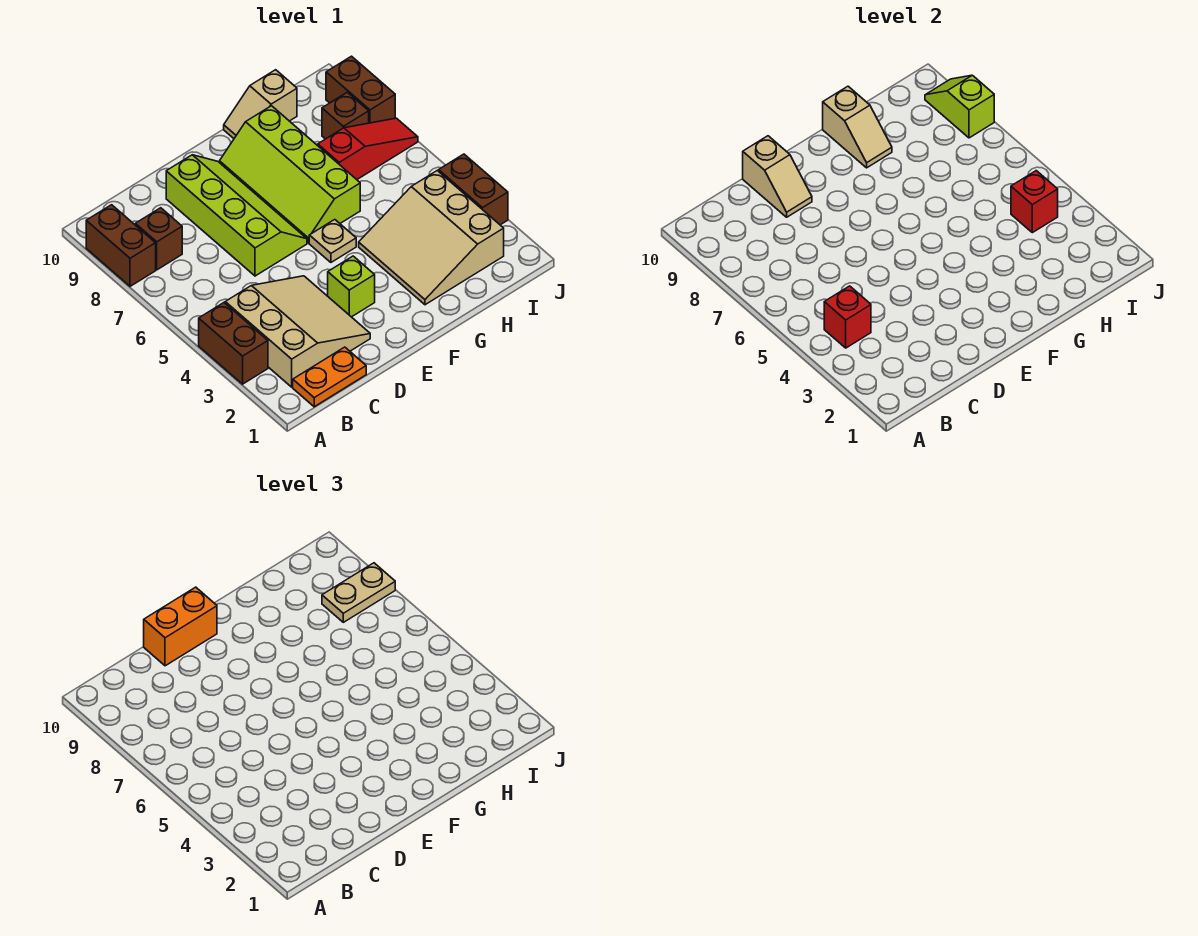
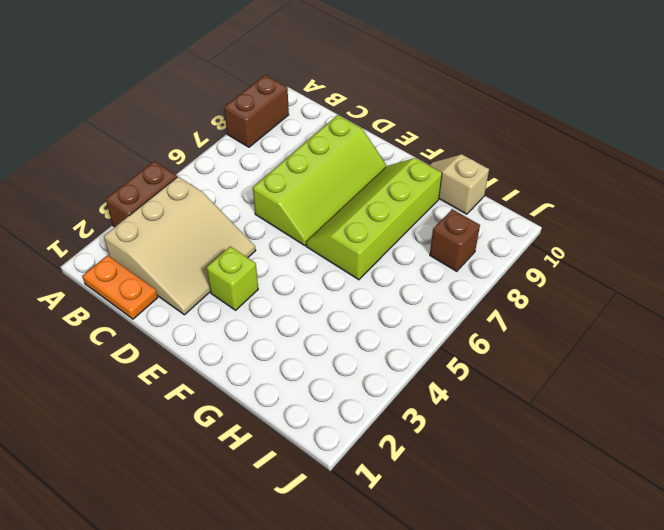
none -> brown brick B8 level 1
none -> tan plate F5 level 1
none -> tan slope G2:I4 level 1 top I

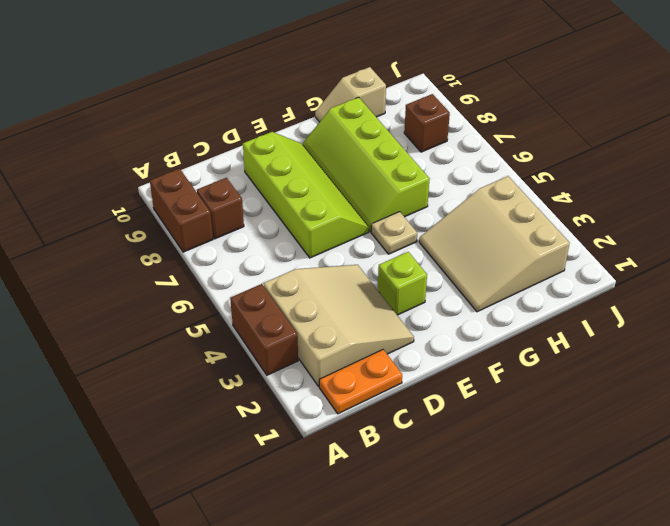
none -> red slope H7:J7 level 1 top H
none -> brown brick J3:J4 level 1
none -> brown brick J8:J9 level 1

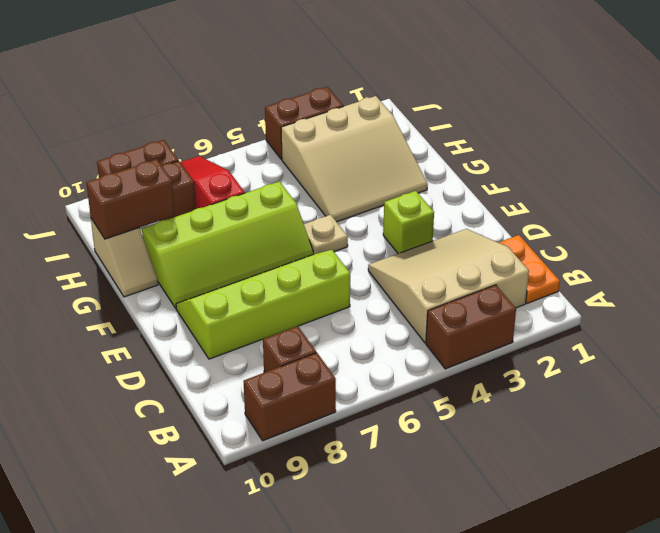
brown brick H9:H10 level 2 -> none
none -> red brick B4 level 2
none -> tan slope D9:D10 level 2 top 10
none -> tan slope G9:G10 level 2 top 10

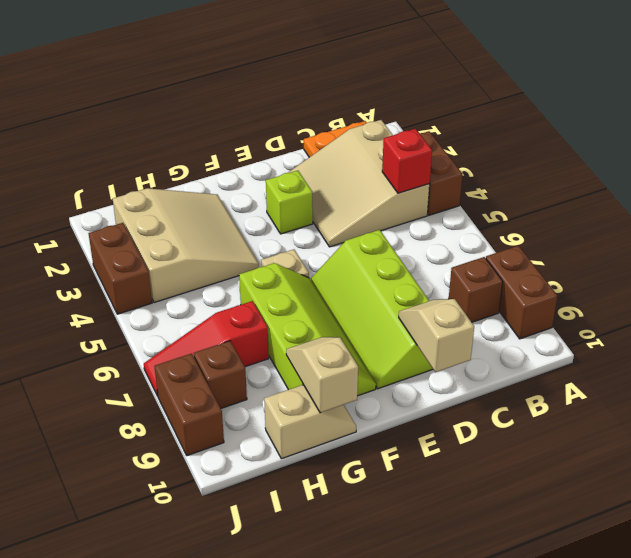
none -> red brick I4 level 2
none -> lime slope J8:J9 level 2 top 8
none -> orange brick D10:E10 level 3

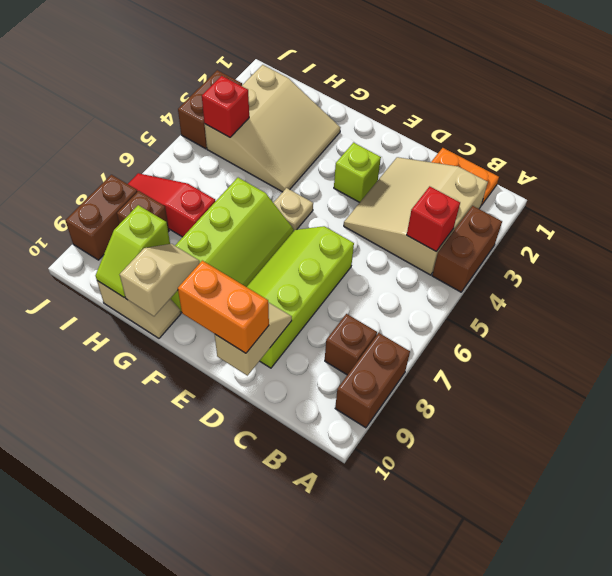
lime slope H9:H10 level 2 top 9 -> lime slope J8:J9 level 2 top 8
none -> tan plate I8:J8 level 3

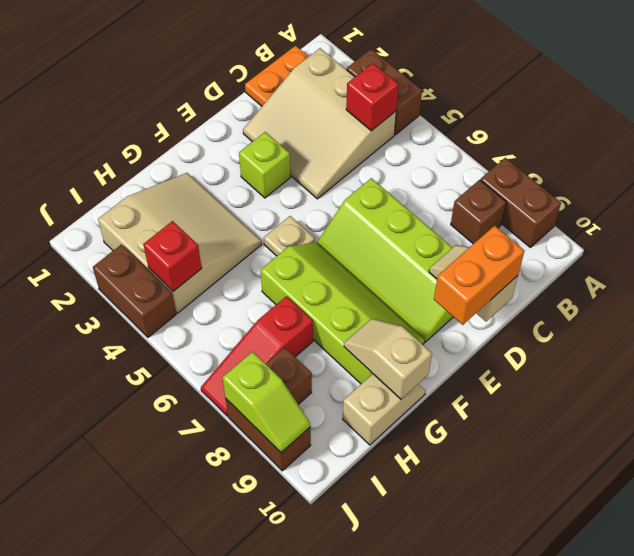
none -> tan plate I8:J8 level 3

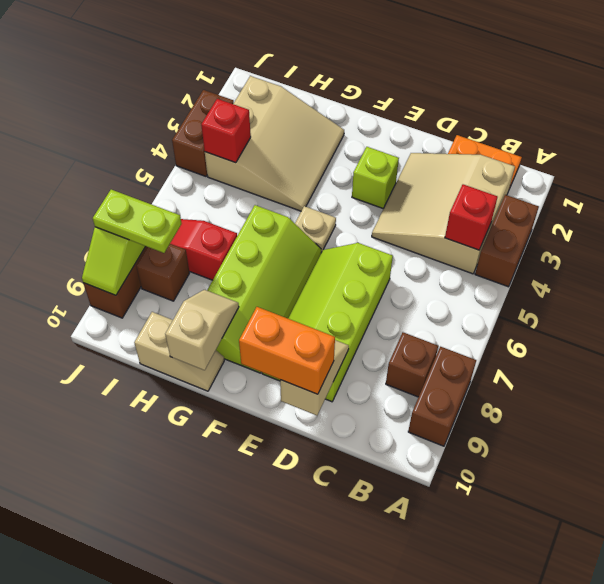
lime plate I8:J8 level 3 -> tan plate I8:J8 level 3

